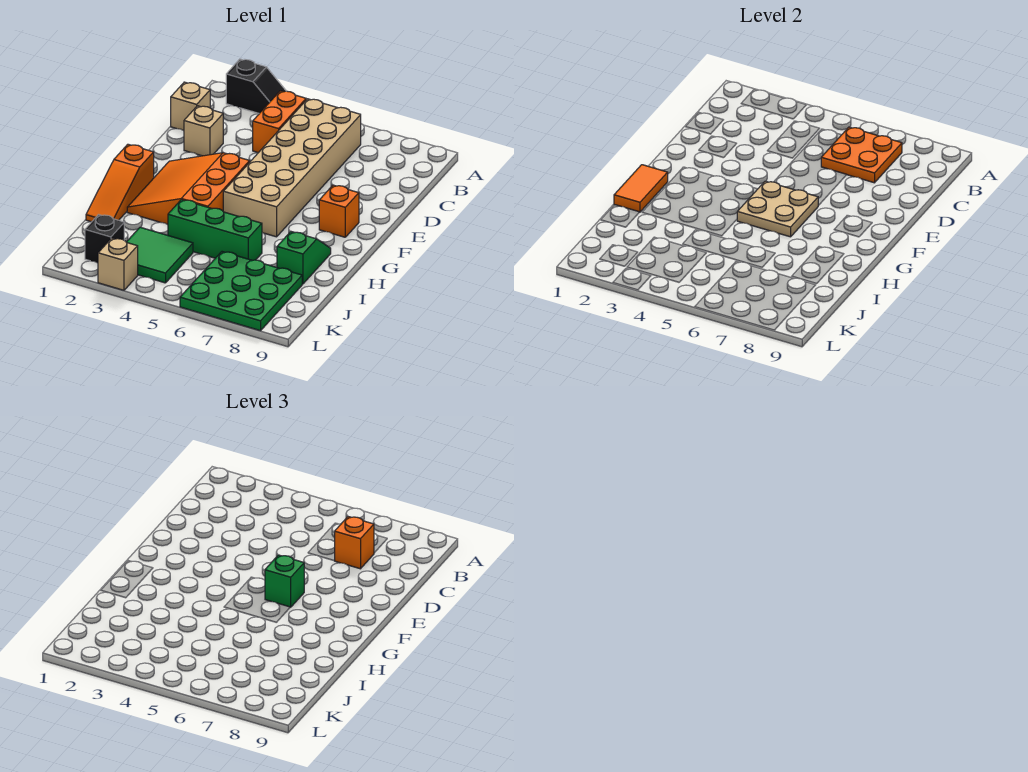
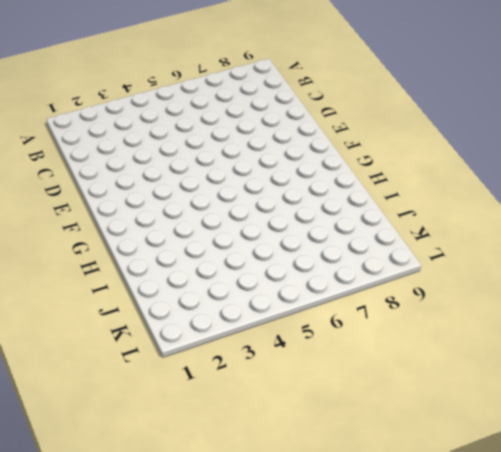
none -> black slope A2:A3 level 1 top 2
none -> orange brick B4:C4 level 1
none -> tan brick B5:G6 level 1

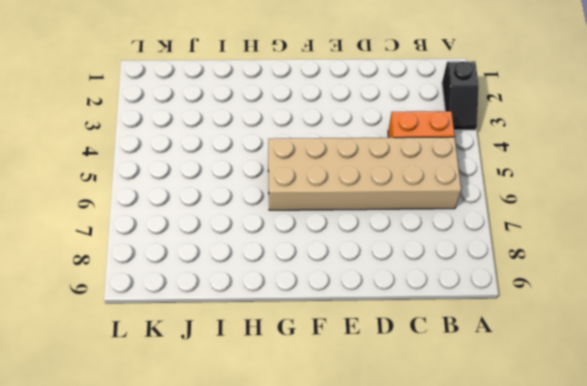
none -> tan brick C1 level 1
none -> tan brick D2 level 1
none -> orange slope F2:H4 level 1 top 4

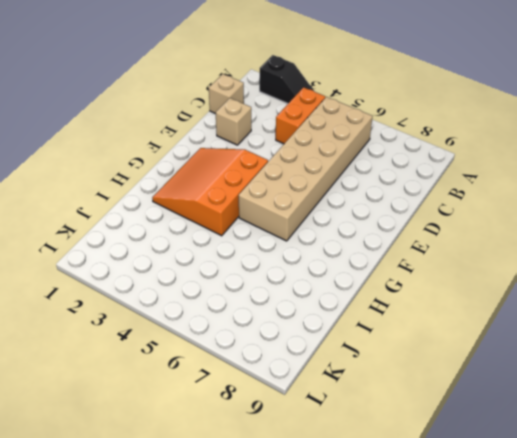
none -> orange brick F8 level 1
none -> orange slope G1:I1 level 1 top G
none -> green slope H8:I8 level 1 top I

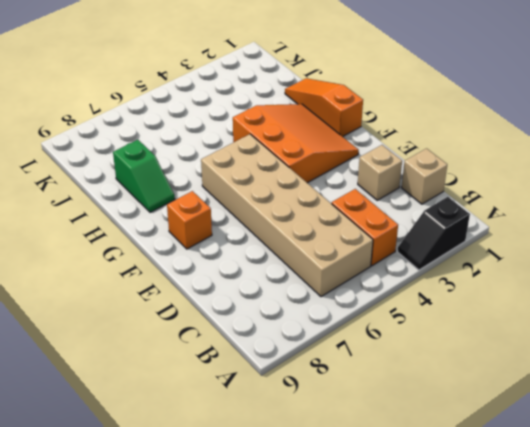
none -> green brick I4:I6 level 1
none -> green tile J3:K4 level 1
none -> green plate J6:L8 level 1

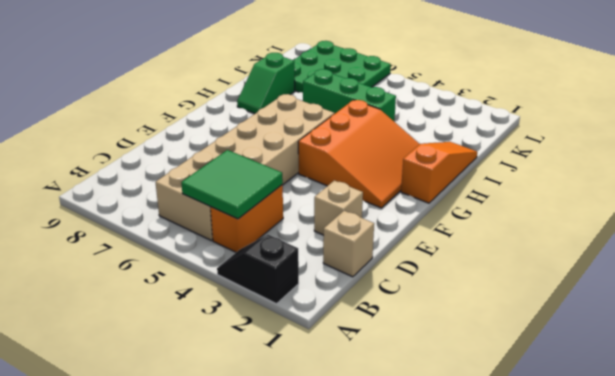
green tile B4:C5 level 2 -> green tile J3:K4 level 1
none -> orange brick F8 level 1
none -> black brick K2 level 1
none -> tan brick L3 level 1

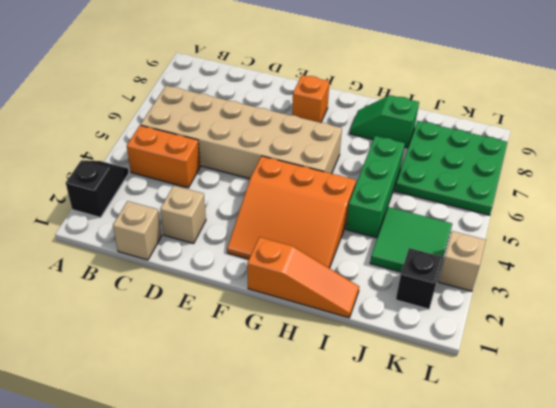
none -> orange plate B6:C7 level 2
none -> tan plate F5:G6 level 2
none -> orange tile G1:H1 level 2

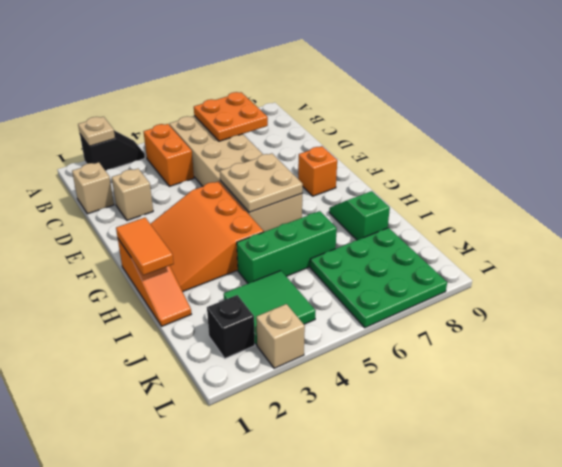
tan plate A2 level 2 -> none
none -> orange brick C7 level 3
none -> green brick F6 level 3

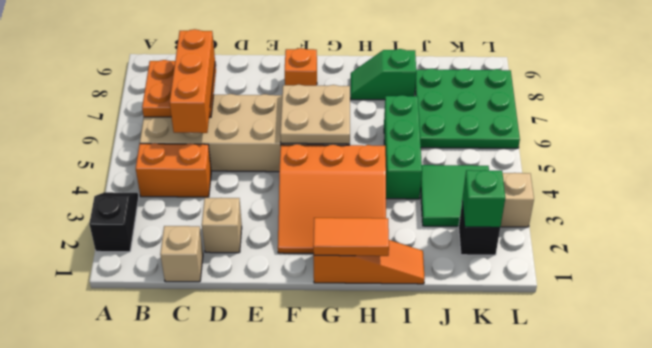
orange brick C5:C7 level 3 -> orange brick C7 level 3
green brick K2 level 2 -> green brick F6 level 3

